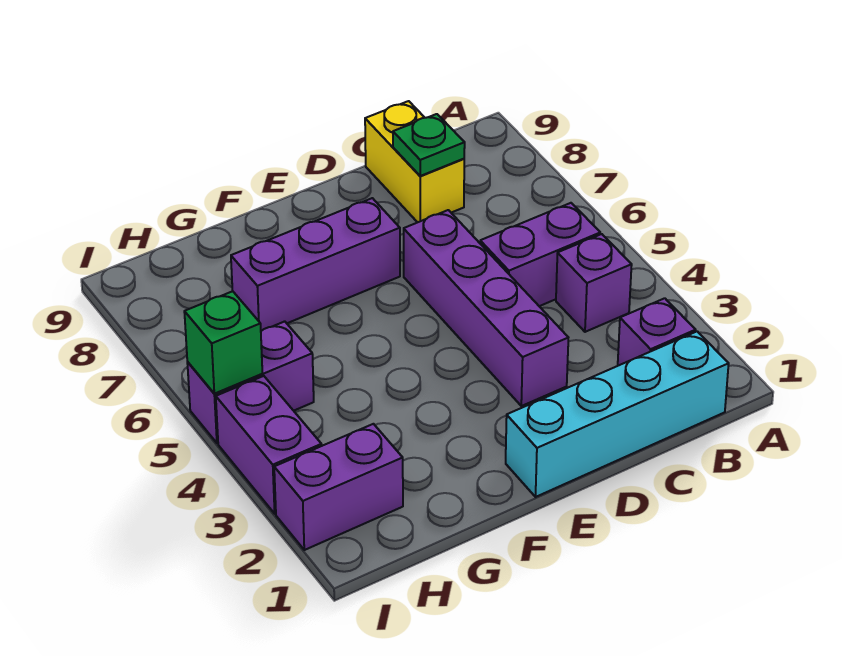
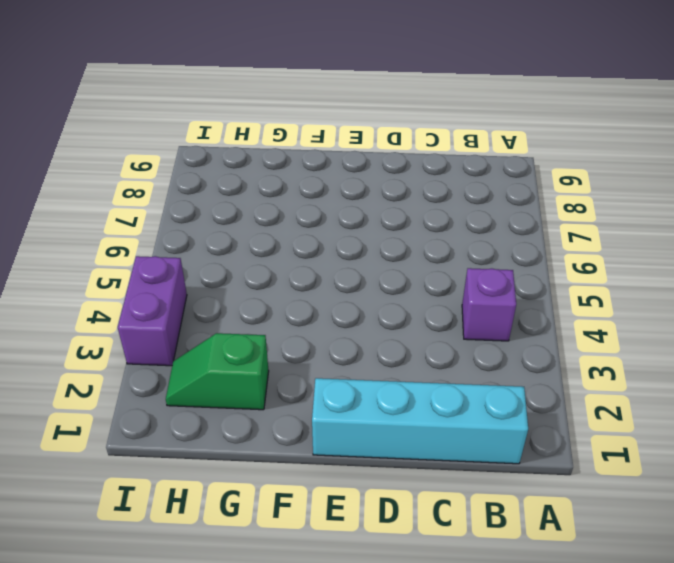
green slope G2:H2 level 1 top G -> purple brick H2:I2 level 1
none -> purple brick B2 level 1
none -> purple brick B5:C5 level 1
none -> yellow brick C8:C9 level 1

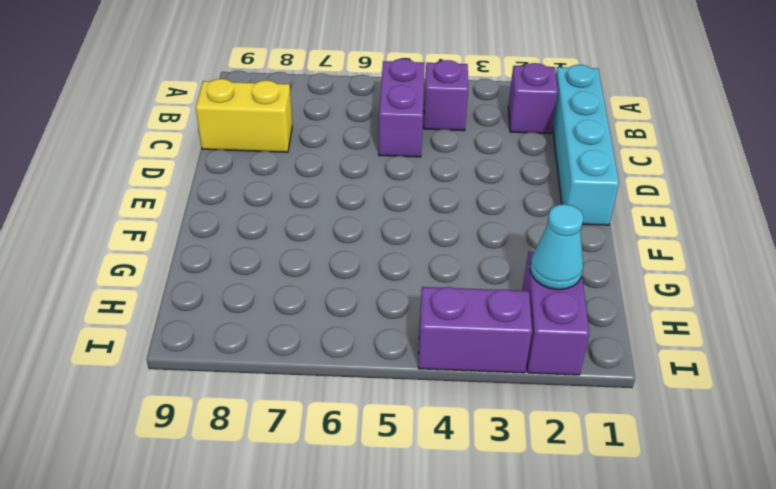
cyan cone H2 level 2 -> none
none -> purple brick D3:D6 level 1
none -> purple brick E7:G7 level 1
none -> purple brick H5:I5 level 1

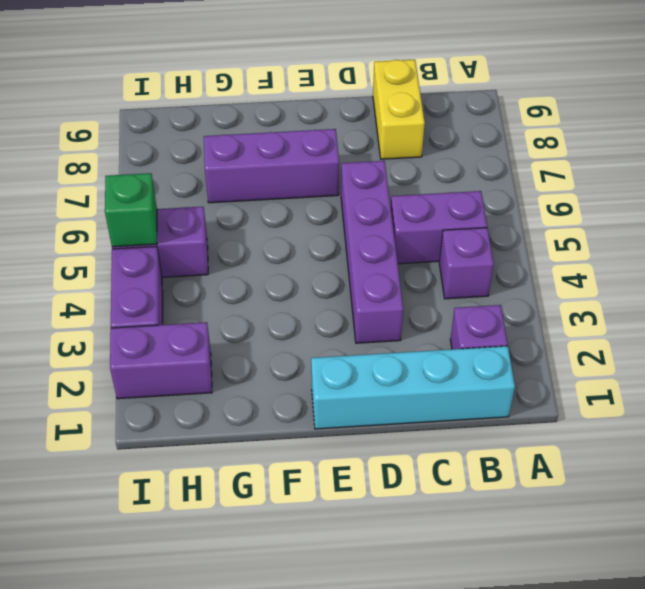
none -> green plate C8 level 2

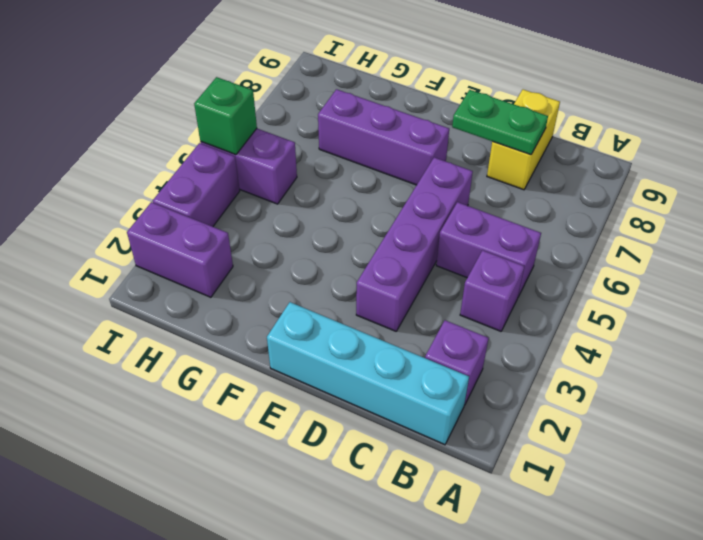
green plate C8:D8 level 2 -> green plate C8 level 2

